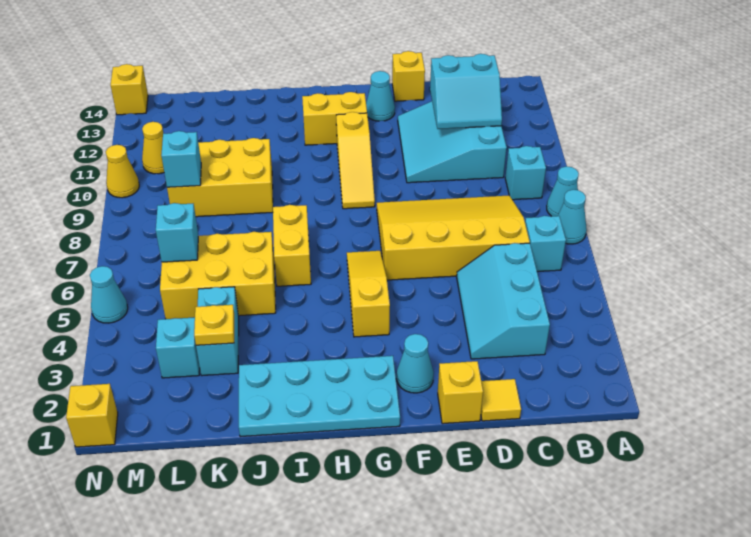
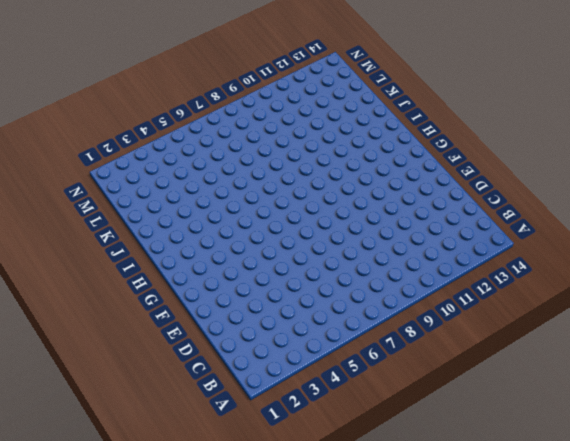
none -> cyan cone A7 level 1
none -> cyan cone A8 level 1
none -> cyan brick B6 level 1
none -> cyan brick B9 level 1

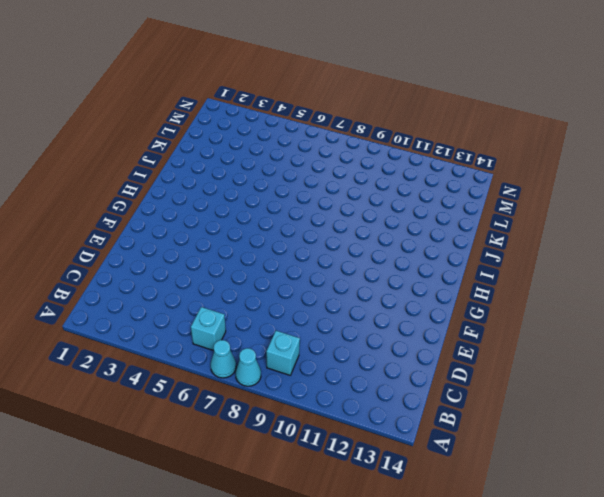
none -> cyan slope C3:D5 level 1 top C
none -> yellow slope C6:F8 level 1 top 6
none -> cyan slope C10:E12 level 1 top C
none -> yellow tile D1 level 1

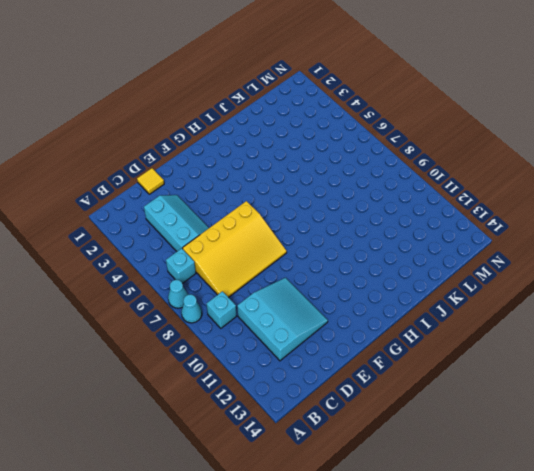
none -> yellow brick E1 level 1
none -> yellow brick E14 level 1
none -> cyan cone F2 level 1
none -> cyan cone F13 level 1

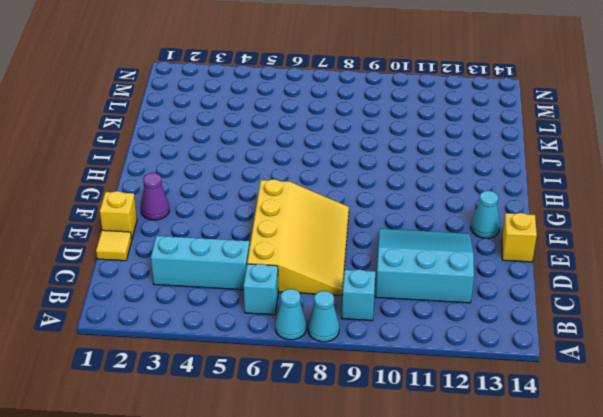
purple cone F2 level 1 -> cyan cone F2 level 1
none -> cyan plate G1:J2 level 1
none -> yellow slope G4:G6 level 1 top 4
none -> yellow slope G9:G11 level 1 top 11
none -> yellow brick G12:H12 level 1

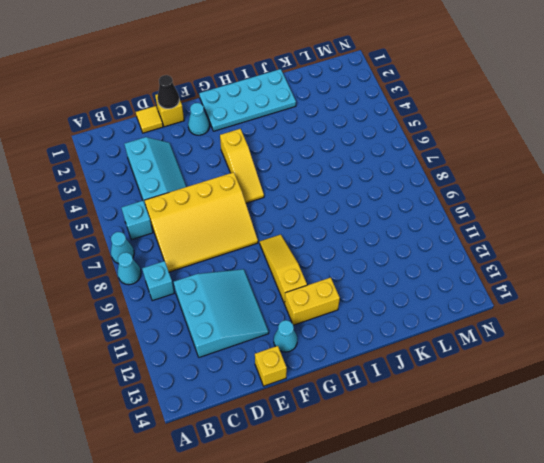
black cone E1 level 2 -> none
none -> yellow brick I6:I7 level 1
none -> yellow brick J5:L6 level 1
none -> yellow brick J9:L10 level 1
none -> cyan brick K3:K4 level 1

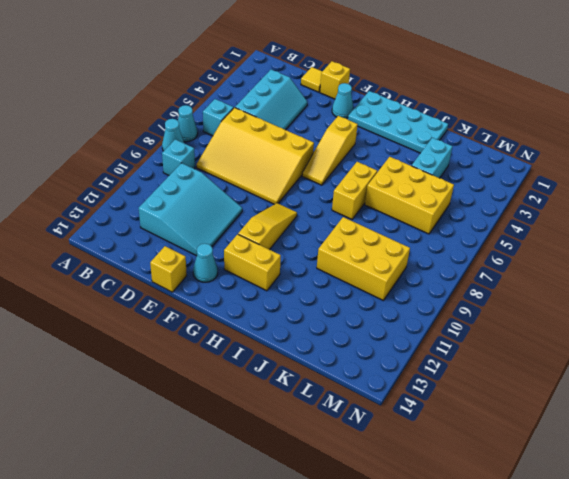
none -> cyan brick L3 level 1
none -> yellow cone M11 level 1
none -> yellow brick N1 level 1
none -> cyan cone N5 level 1

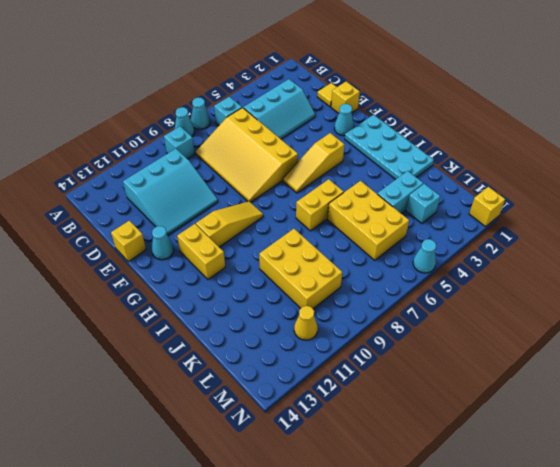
none -> yellow cone N10 level 1
none -> yellow brick N14 level 1
none -> cyan slope C11:D12 level 2 top 12
none -> yellow plate K3 level 2

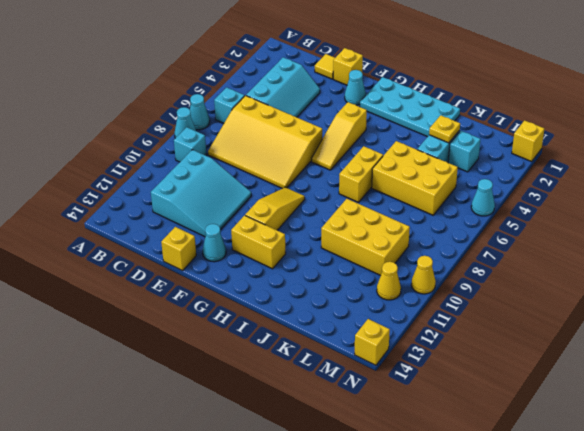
none -> cyan slope C11:D12 level 2 top 12
none -> cyan brick L6 level 2
none -> cyan brick L9 level 2

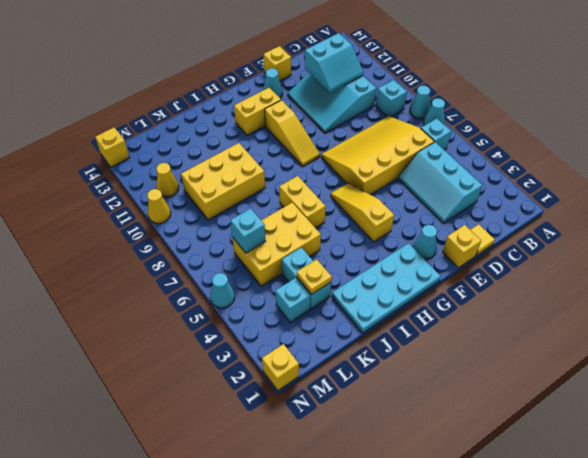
none -> cyan brick L9 level 2

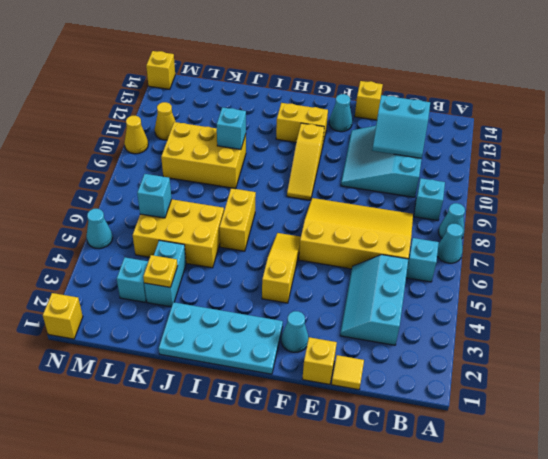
cyan brick J10 level 2 -> cyan brick L9 level 2

